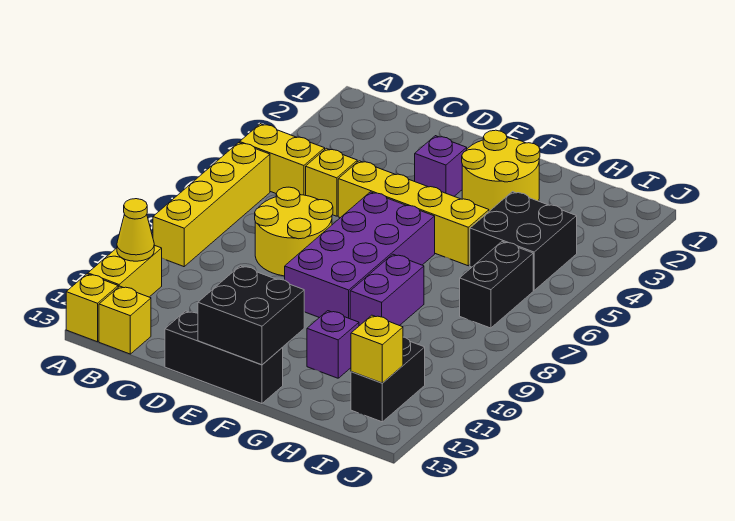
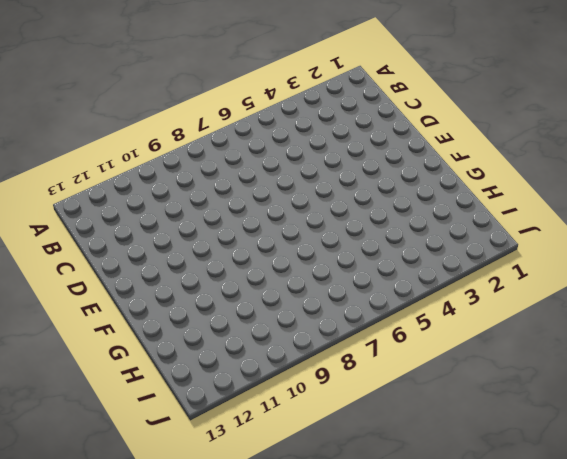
none -> yellow brick A5:B5 level 1
none -> yellow brick A6:A9 level 1
none -> yellow brick A11:A12 level 1

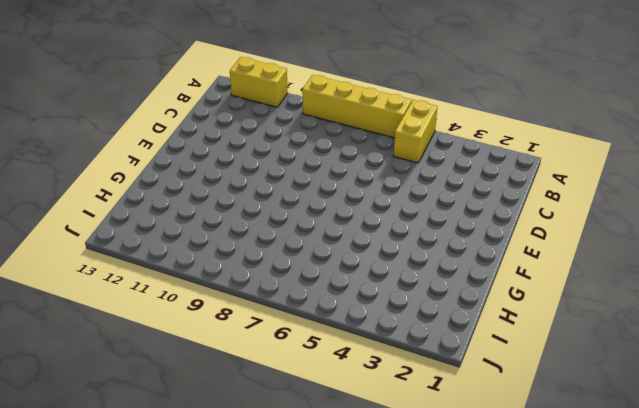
none -> yellow brick A13 level 1
none -> yellow brick B13 level 1
none -> yellow brick C5 level 1

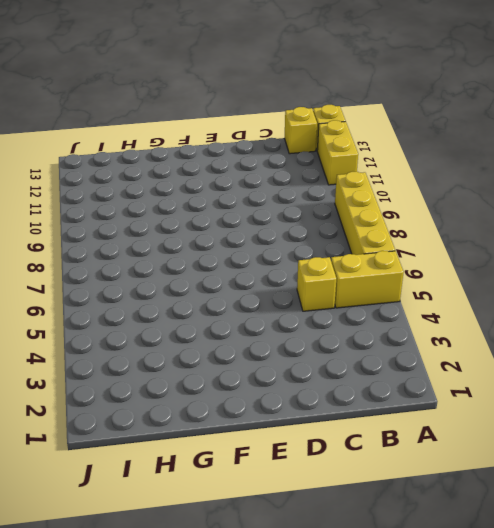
none -> yellow round brick C7:D8 level 1
none -> yellow brick D5:G5 level 1
none -> black brick D13:F13 level 1

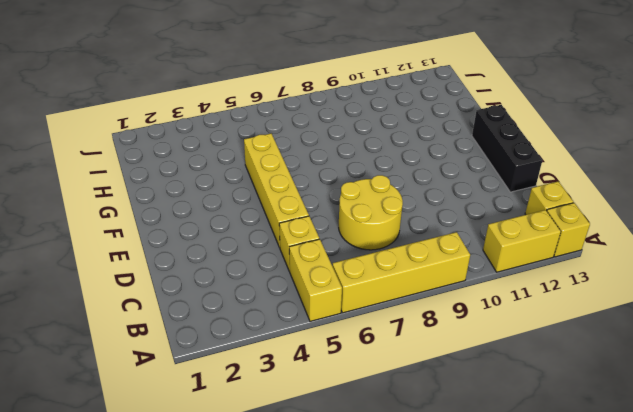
none -> purple brick E3 level 1
none -> purple brick E6:F9 level 1
none -> yellow round brick F2:G3 level 1

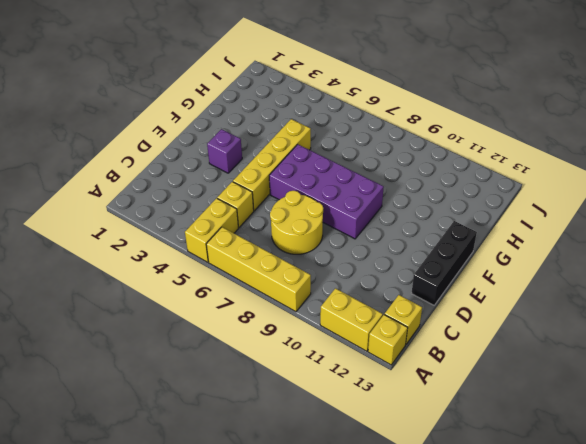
none -> yellow round brick F2:G3 level 1
none -> purple brick G8:G9 level 1
none -> purple brick G11 level 1

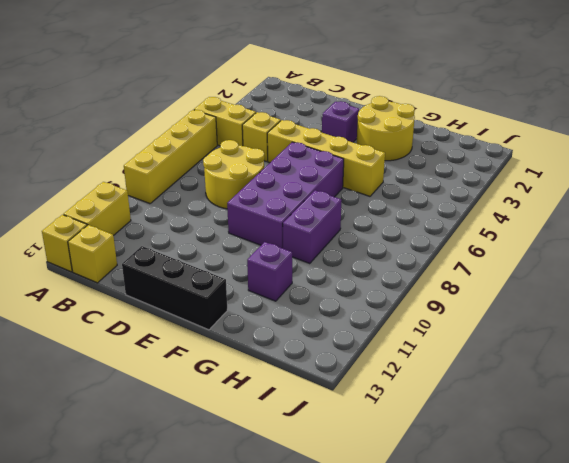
none -> black brick H4:I5 level 1
none -> black brick I6:I7 level 1
none -> black brick I11:I12 level 1

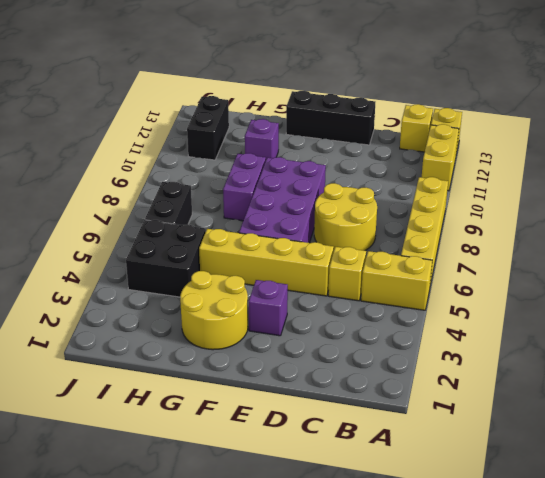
none -> yellow cone A11 level 2
none -> black brick E12:F13 level 2
none -> yellow brick I12 level 2

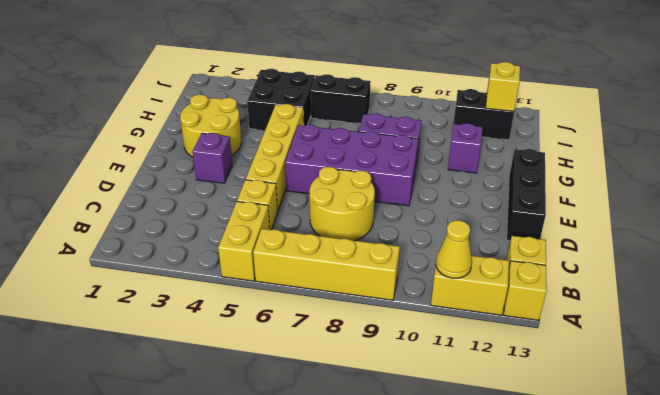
none -> black brick E12:F13 level 2

